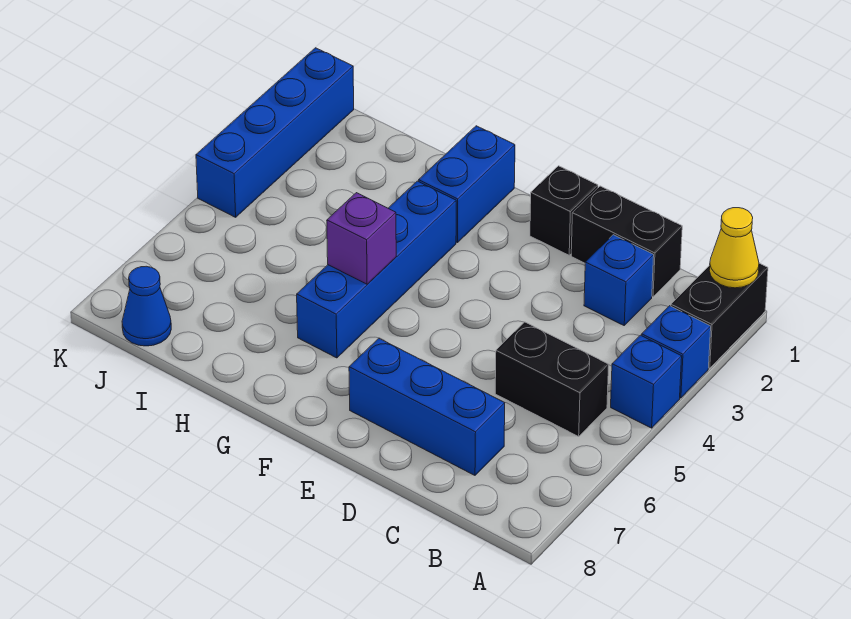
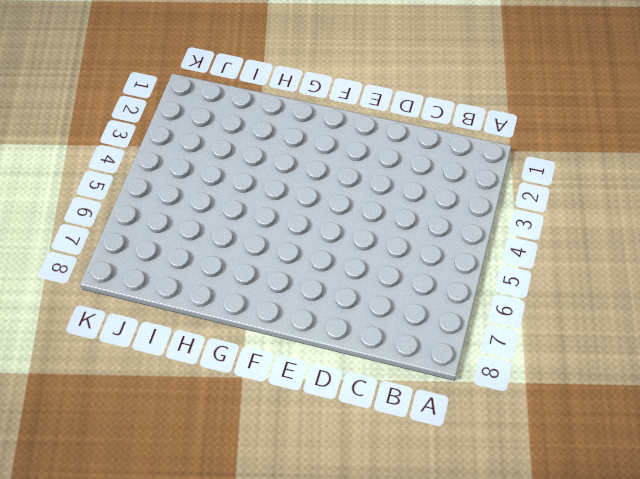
none -> black brick A1:A2 level 1
none -> blue brick A3 level 1
none -> blue brick A4 level 1

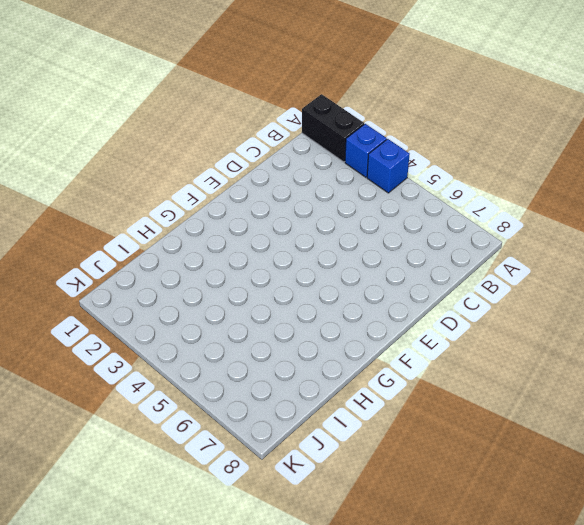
none -> black brick B5:C5 level 1
none -> black brick C1:D1 level 1
none -> blue brick C2 level 1

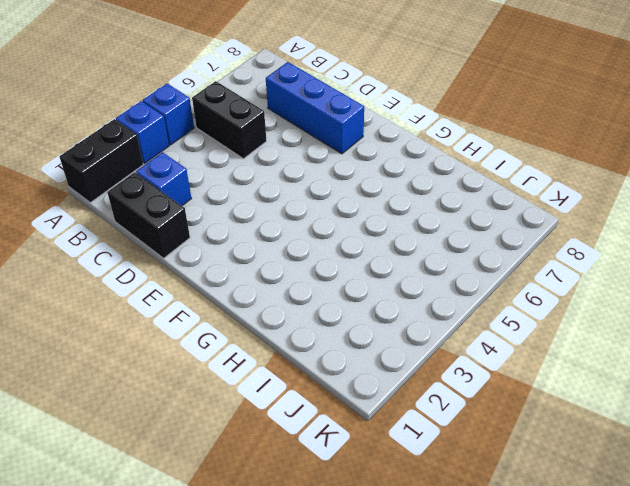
none -> black brick E1 level 1
none -> blue brick G1:G2 level 1
none -> blue brick G3:G6 level 1

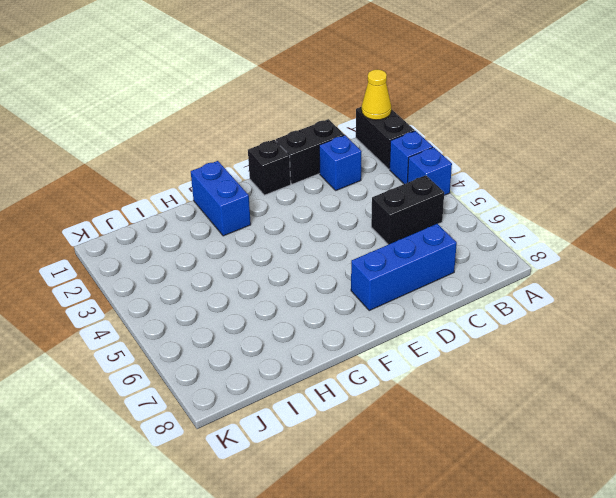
none -> blue brick G3:G6 level 1
none -> blue cone J8 level 1
none -> blue brick K1:K4 level 1

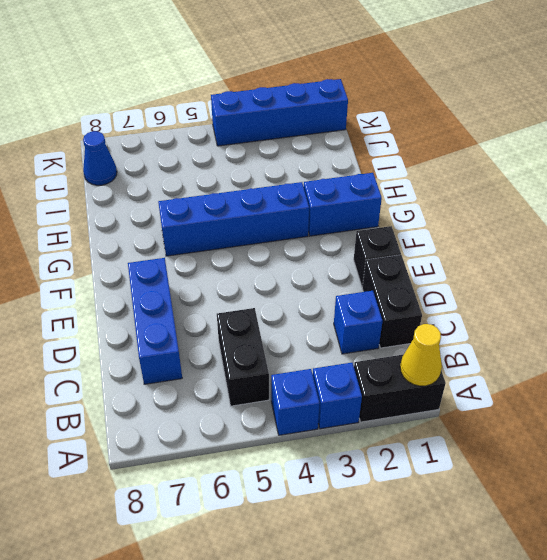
none -> purple brick G5 level 2

